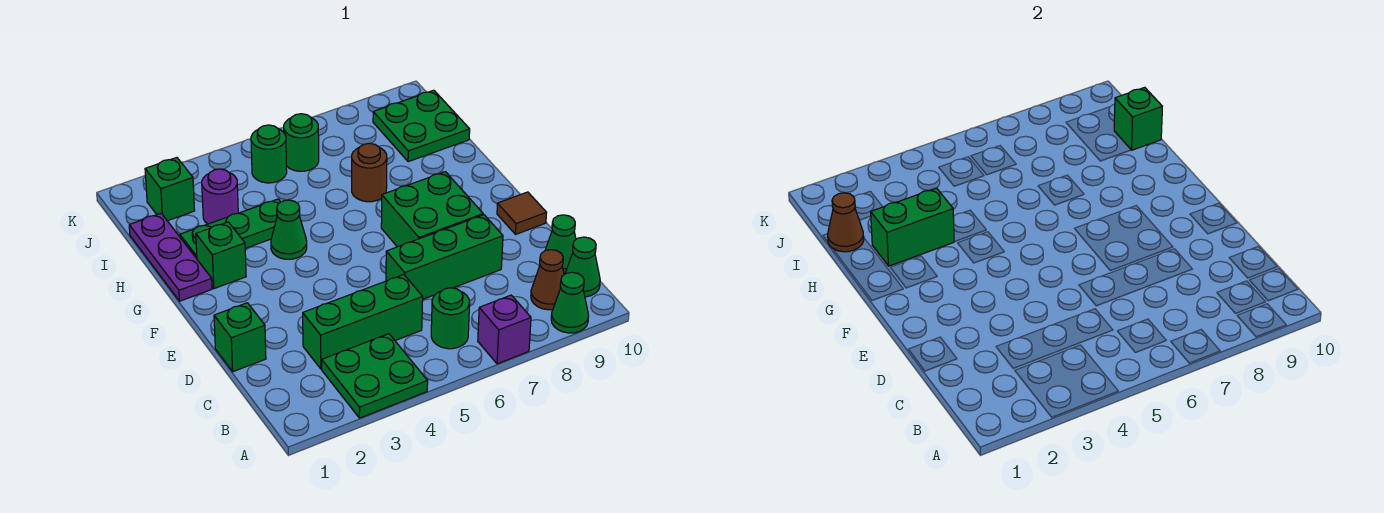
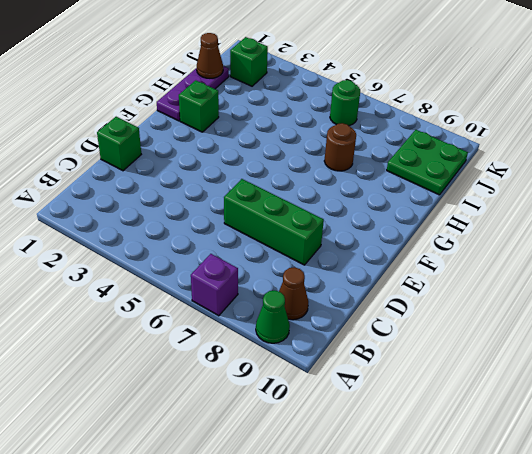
none -> green plate A3:B4 level 1
none -> green round brick B6 level 1
none -> green cone B10 level 1

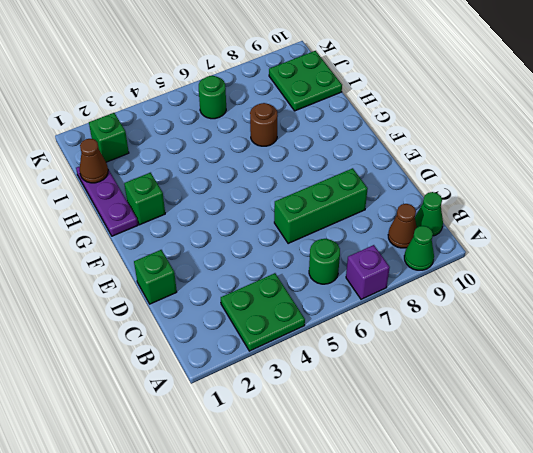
none -> green brick C3:C5 level 1
none -> green cone C10 level 1
none -> green brick E7:F8 level 1

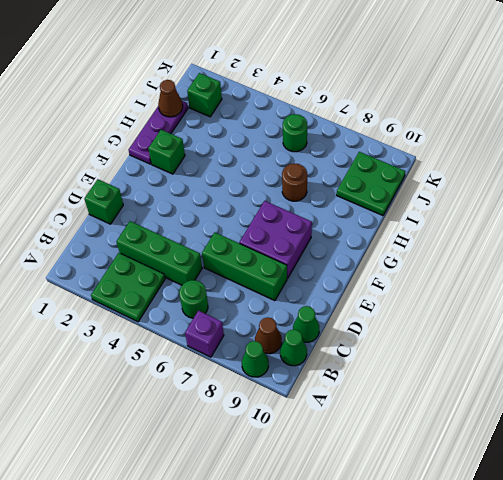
purple brick E7:F8 level 1 -> green brick E7:F8 level 1
none -> brown tile E10 level 1
none -> green cone G4 level 1
none -> green plate H2:H4 level 1

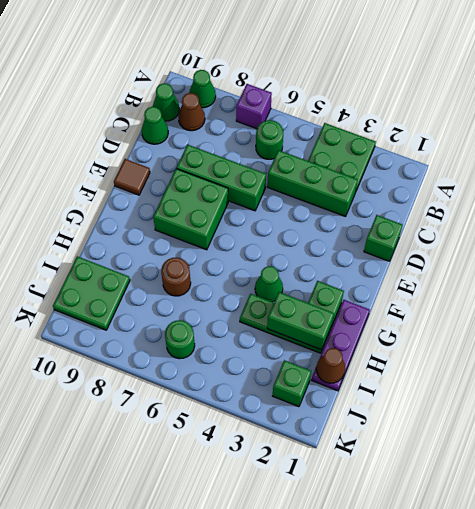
none -> purple round brick I3 level 1
none -> green round brick J5 level 1
none -> green brick I10 level 2

